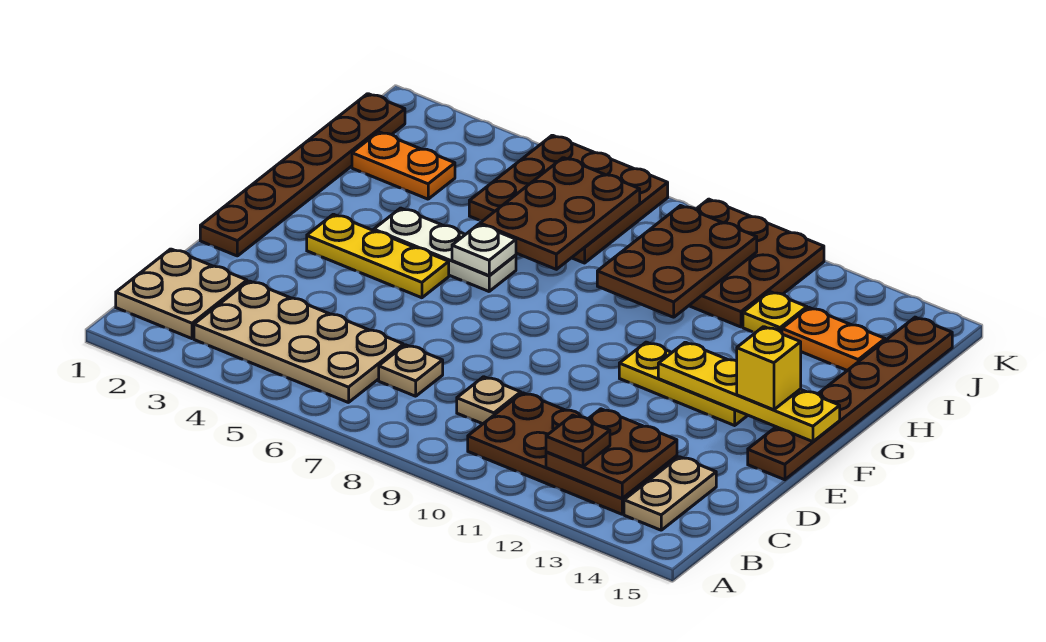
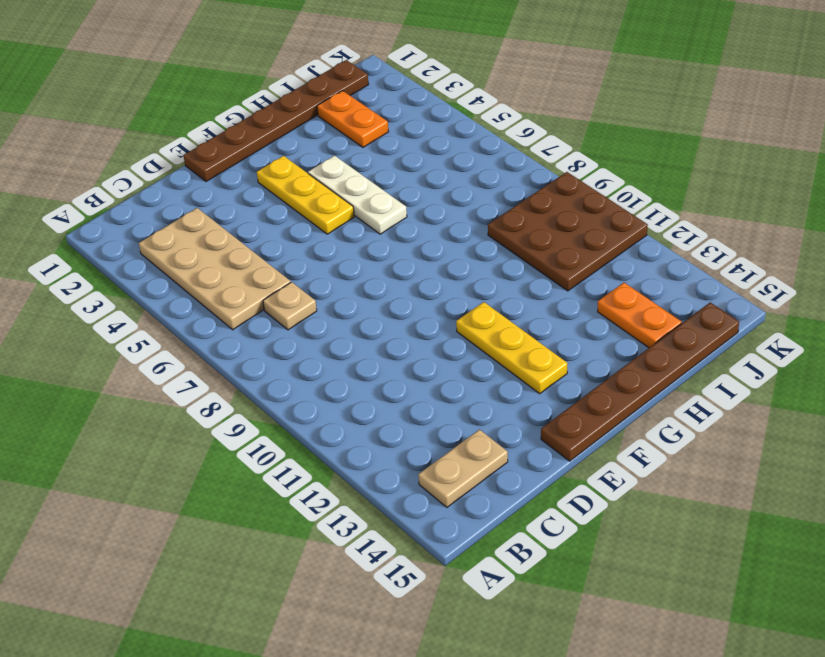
none -> tan plate B1:C2 level 1
none -> brown plate B10:C13 level 1
none -> tan plate C9 level 1

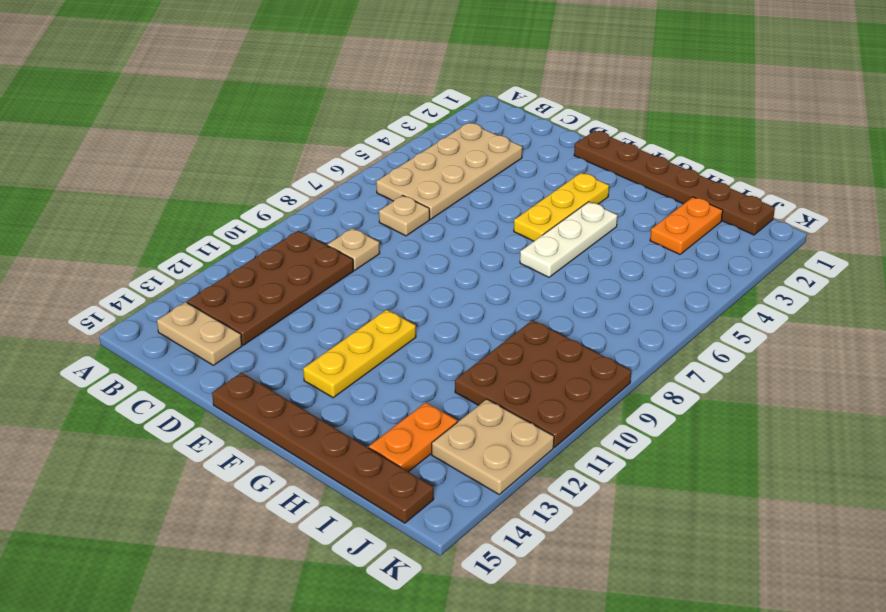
tan plate J12:K13 level 1 -> tan plate B1:C2 level 1
none -> brown plate I5:K7 level 1
none -> yellow plate I12 level 1
none -> brown plate B12:C13 level 2

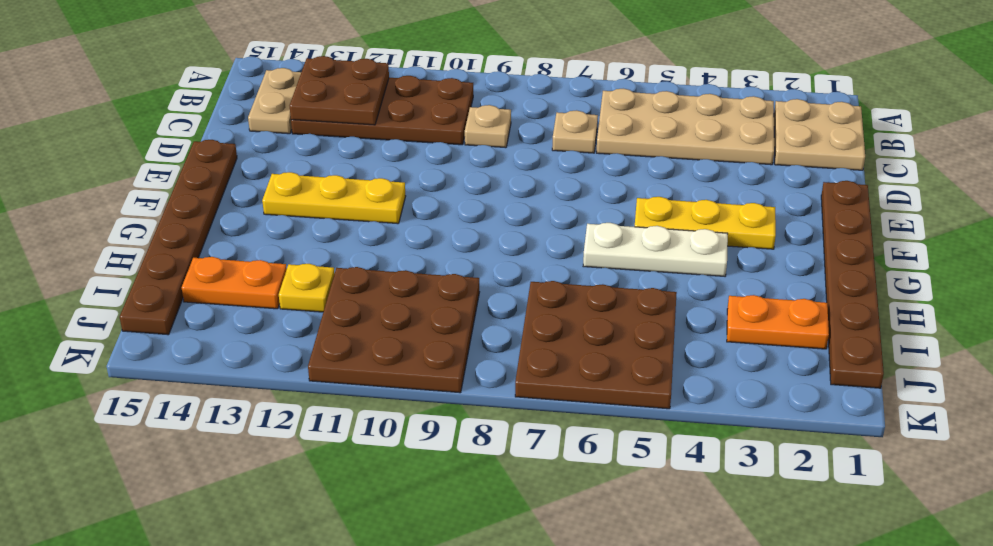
none -> yellow plate F12:F15 level 2
none -> white plate G6 level 2
none -> brown plate H6:J7 level 2

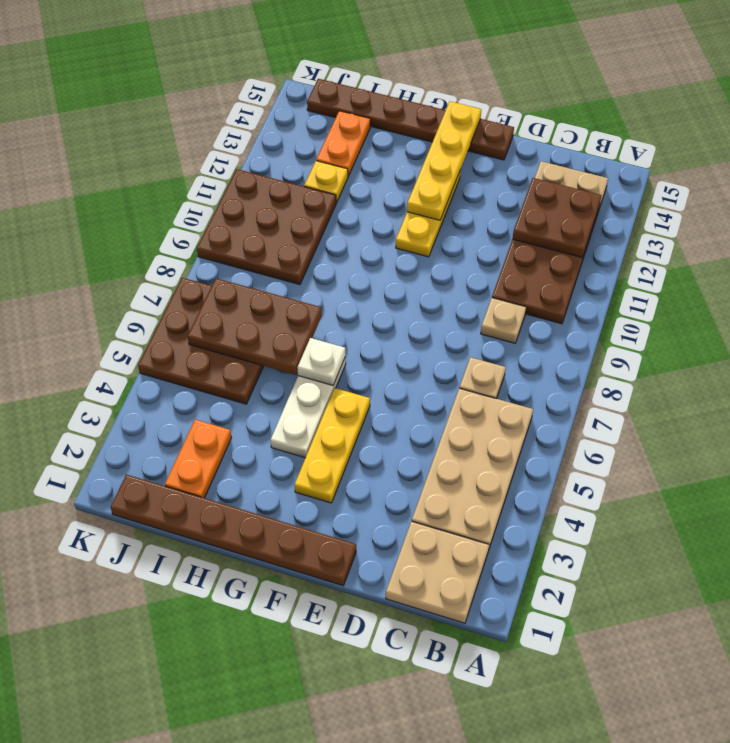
none -> brown plate H9:J10 level 2
none -> brown plate B12 level 3
none -> yellow brick F14 level 3

